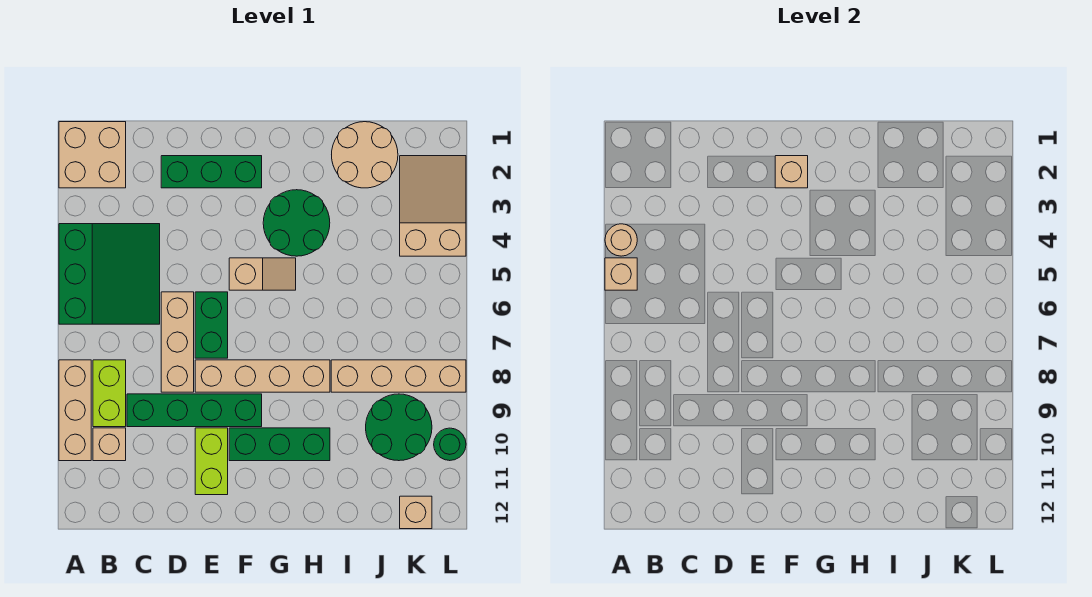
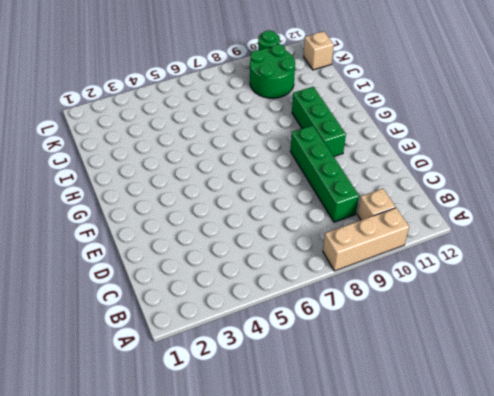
none -> tan brick A1:B2 level 1
none -> green slope A4:C6 level 1 top A
none -> lime brick B8:B9 level 1

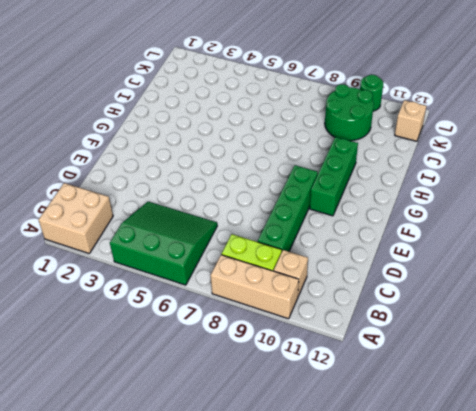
none -> green brick D2:F2 level 1
none -> tan brick D6:D8 level 1
none -> green brick E6:E7 level 1

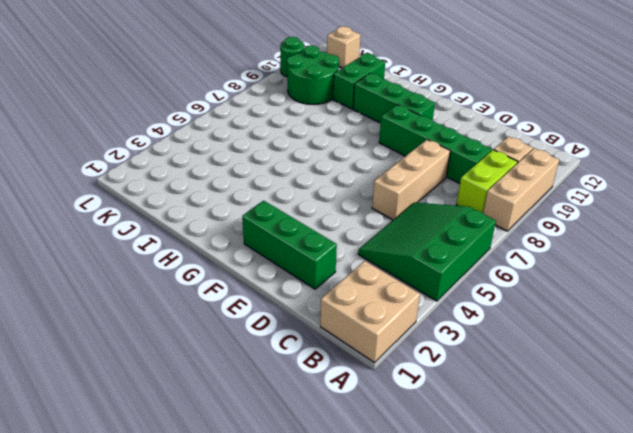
green brick I10:I11 level 1 -> green brick E6:E7 level 1
none -> tan brick E8:H8 level 1
none -> lime brick E10:E11 level 1
none -> tan slope F5:G5 level 1 top F

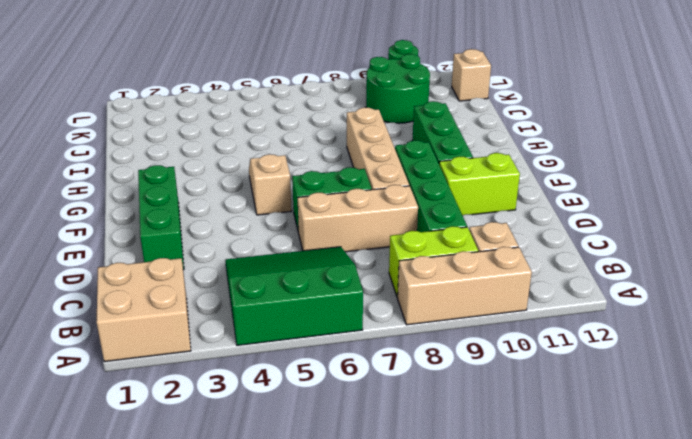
none -> green round brick G3:H4 level 1
none -> tan round brick I1:J2 level 1
none -> tan brick I8:L8 level 1

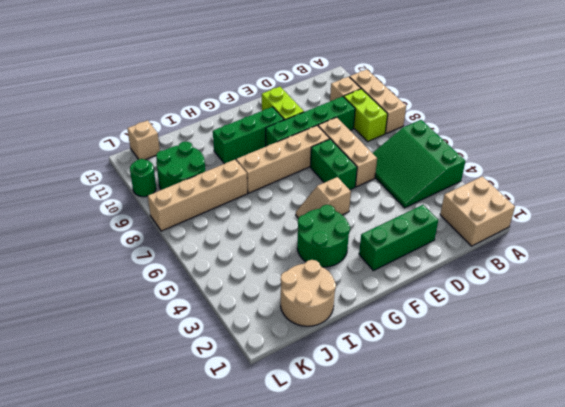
none -> tan slope K2:L4 level 1 top 4
none -> tan round brick A4 level 2
none -> tan brick A5 level 2

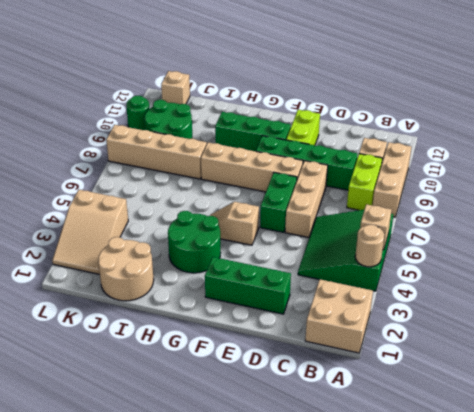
none -> tan brick F2 level 2

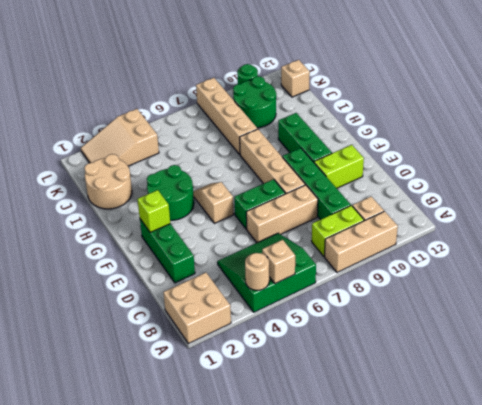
lime brick F2 level 2 -> tan brick F2 level 2

